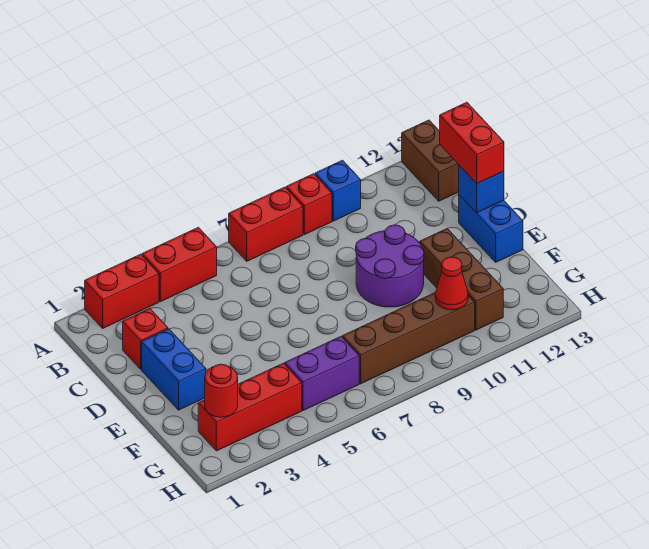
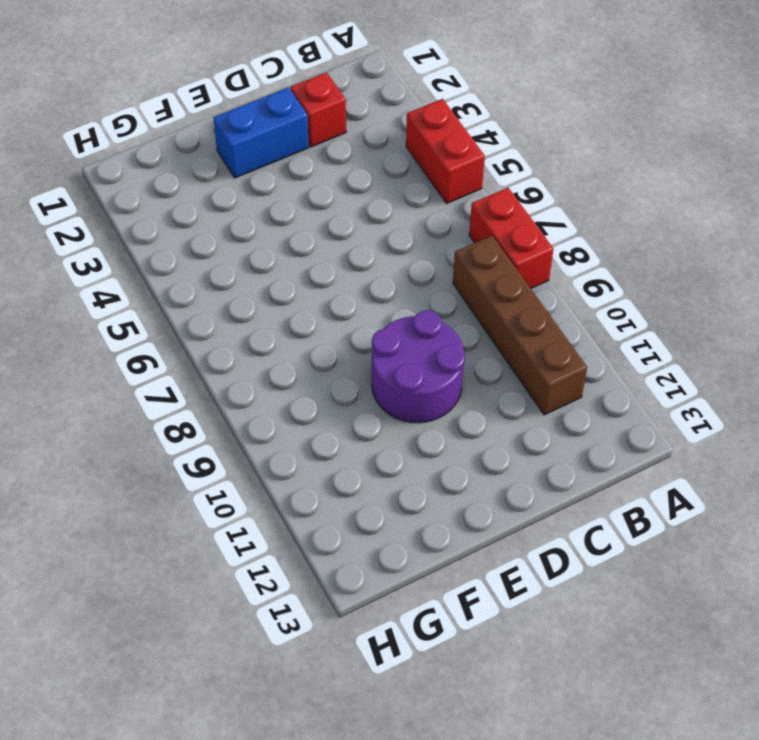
brown brick B8:B11 level 1 -> brown brick G7:G10 level 1
none -> red brick A2:A3 level 1
none -> red brick A9 level 1
none -> blue brick A10 level 1

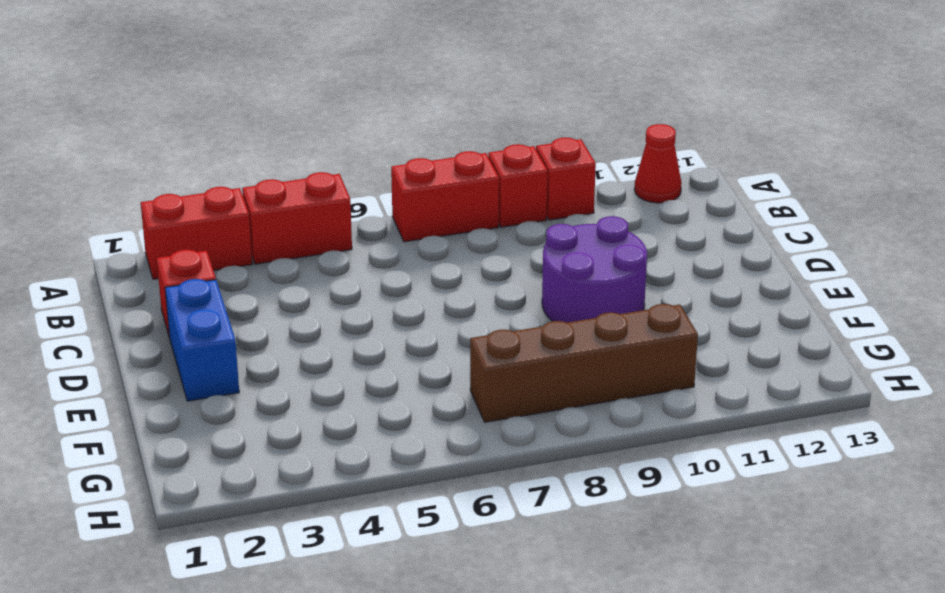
red brick A10 level 1 -> blue brick A10 level 1
red cone A12 level 1 -> red cone G10 level 2
none -> brown brick A13:B13 level 1
none -> blue brick D13:E13 level 1
none -> brown brick E11:G11 level 1

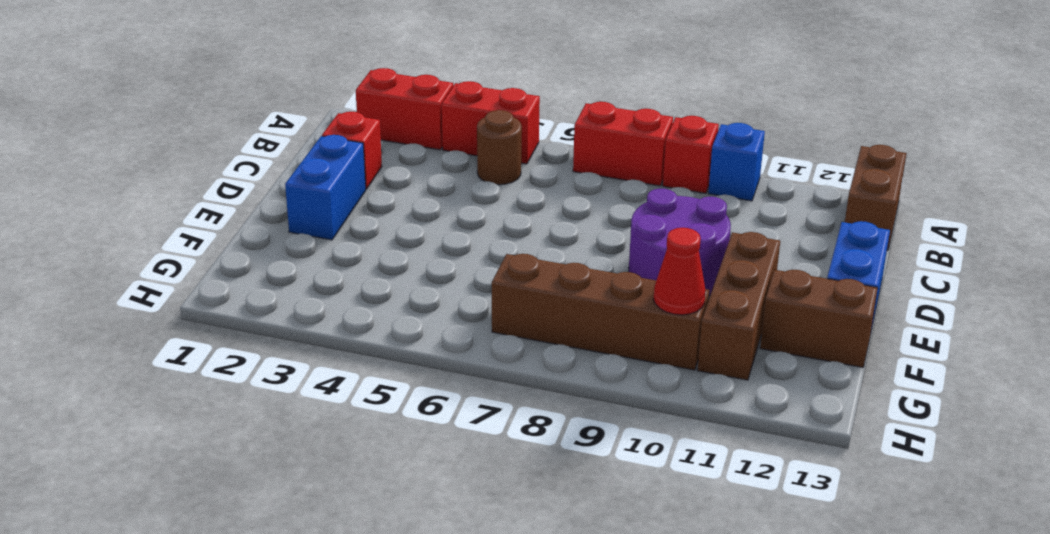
brown round brick B5 level 1 -> none
brown brick F12:F13 level 1 -> none
none -> red brick G2:G4 level 1
none -> purple brick G5:G6 level 1
none -> blue brick D13 level 2

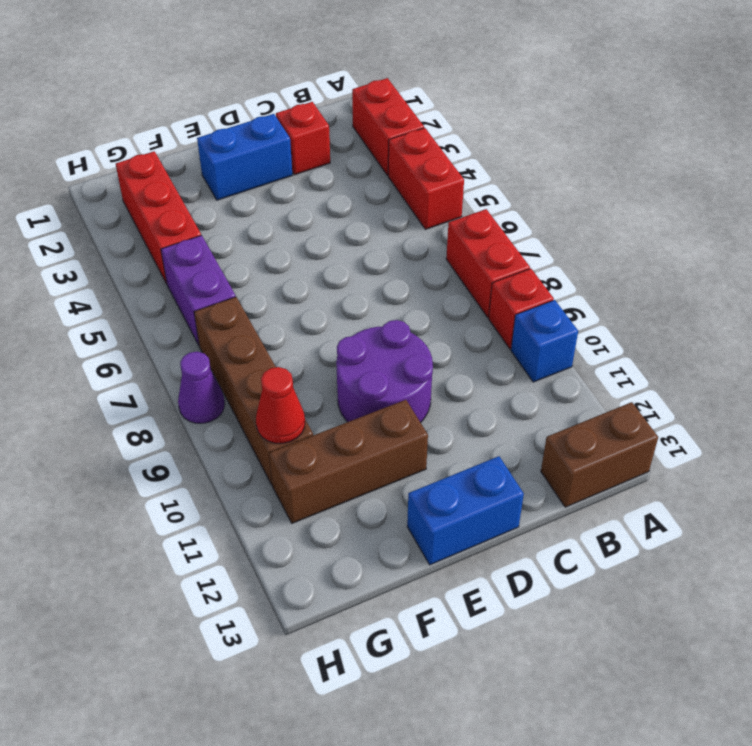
purple cone H8 level 1 -> none
none -> blue brick D13 level 2
none -> red round brick G2 level 2
none -> red brick C13:D13 level 3

